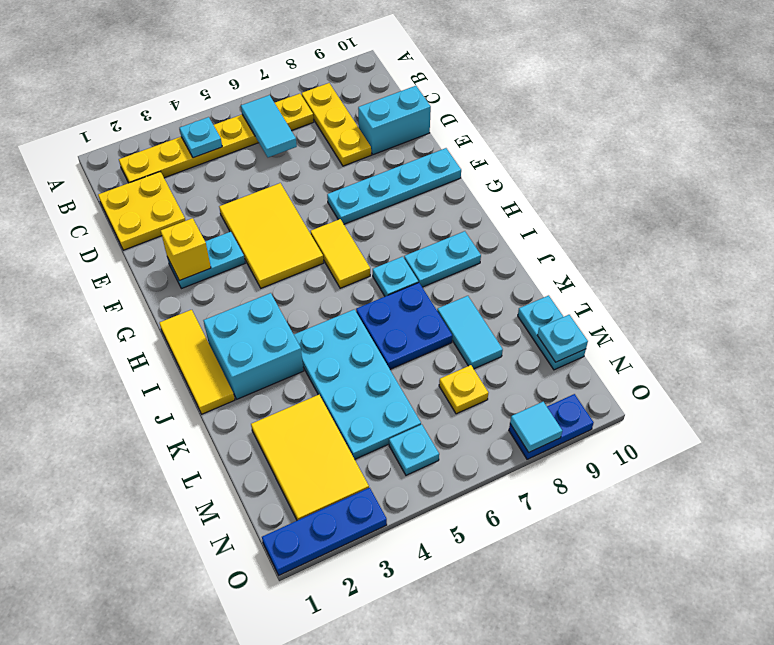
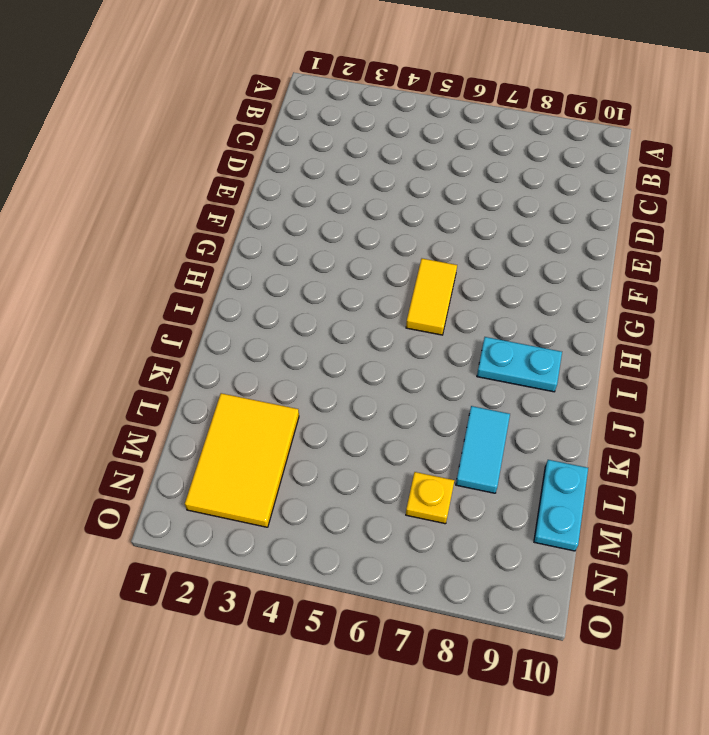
none -> yellow plate B2:B7 level 1
none -> yellow plate B8:D8 level 1
none -> yellow plate C1:D2 level 1

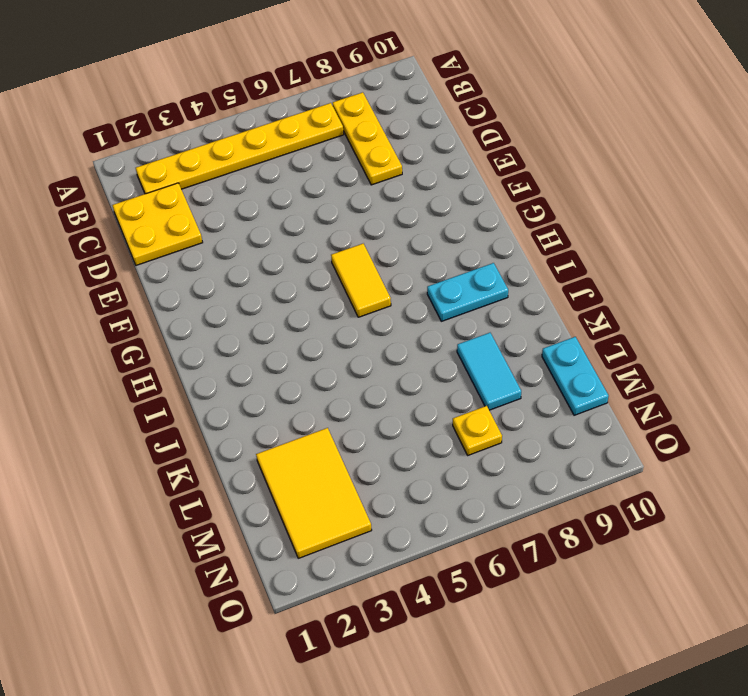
none -> cyan brick D9:D10 level 1
none -> yellow tile E4:G5 level 1
none -> cyan plate F2:F3 level 1

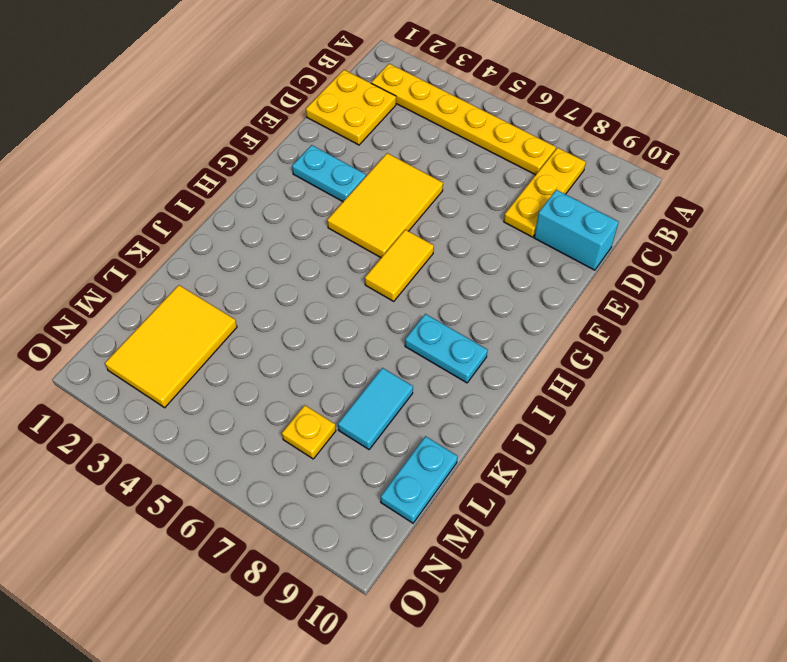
none -> cyan plate F7:F10 level 1
none -> yellow tile H1:J1 level 1
none -> cyan brick I2:J3 level 1

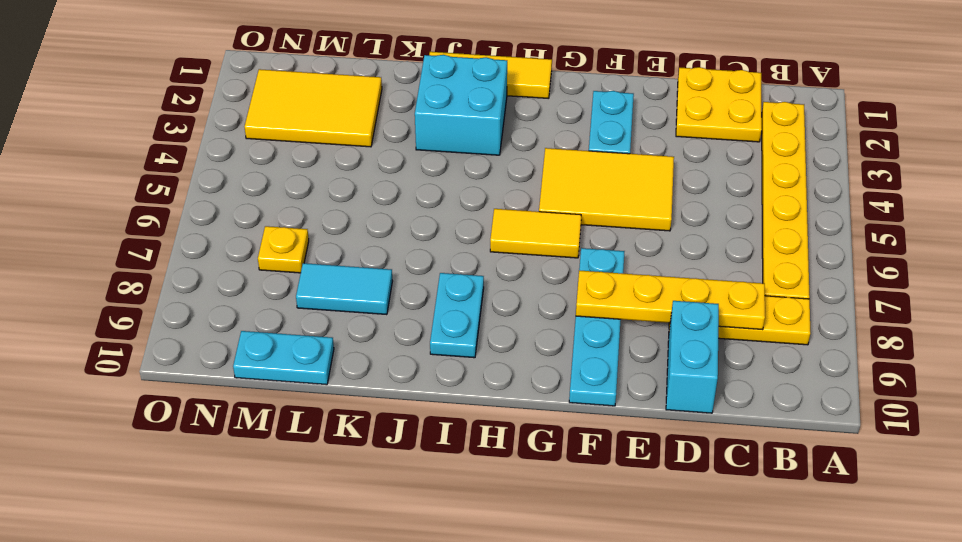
yellow plate C8:F8 level 2 -> none
none -> cyan plate I7 level 1
none -> cyan plate J4:M5 level 1
none -> blue plate J6:K7 level 1

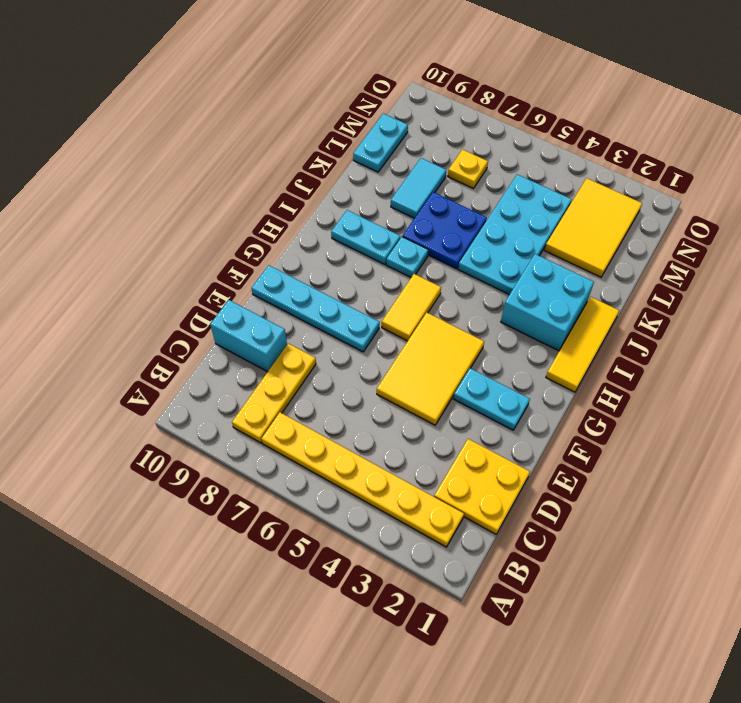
none -> cyan plate N5 level 1
none -> blue plate O1:O3 level 1
none -> blue plate O8:O9 level 1

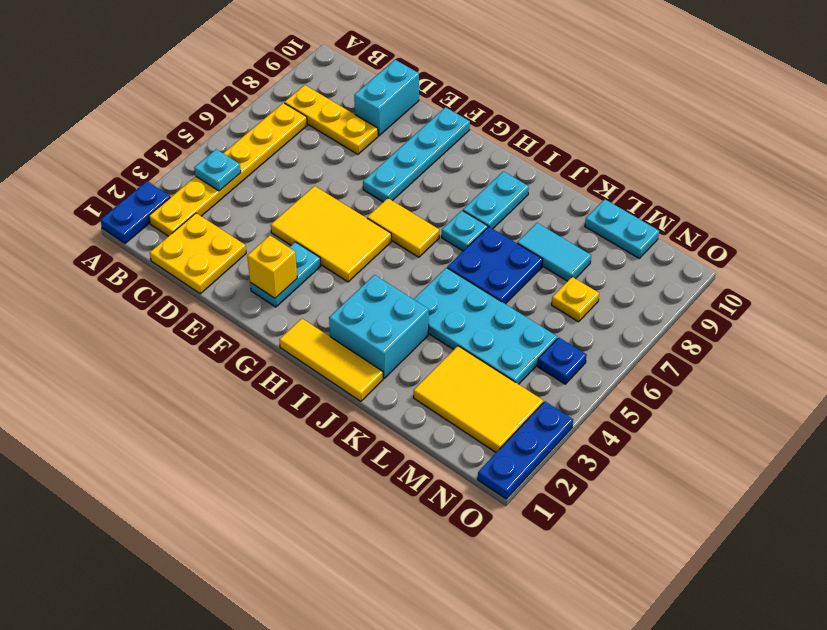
blue plate A1:A2 level 1 -> blue plate O8:O9 level 1
blue plate N5 level 1 -> cyan plate N5 level 1
none -> cyan tile B6:C6 level 2
none -> cyan plate M10 level 2
none -> cyan tile O8 level 2

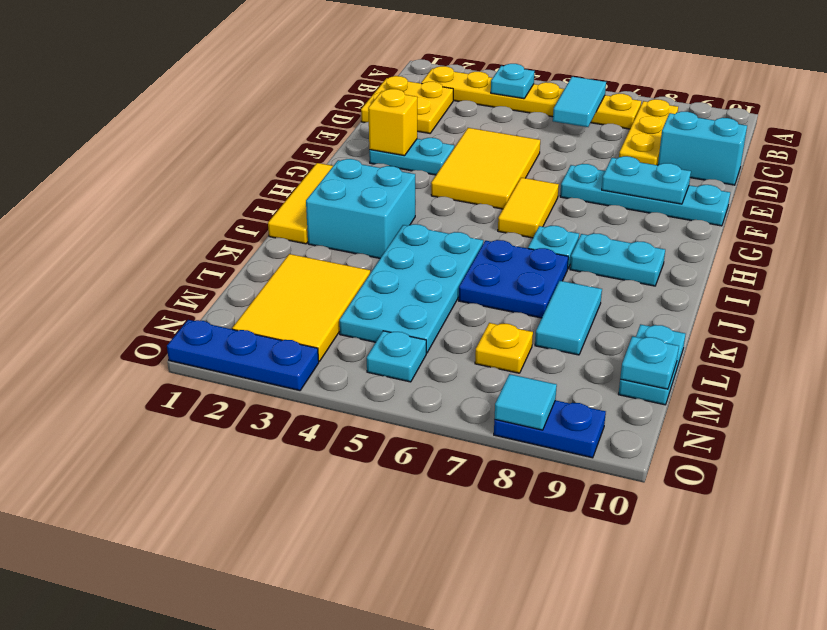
cyan plate F8:F9 level 2 -> none

